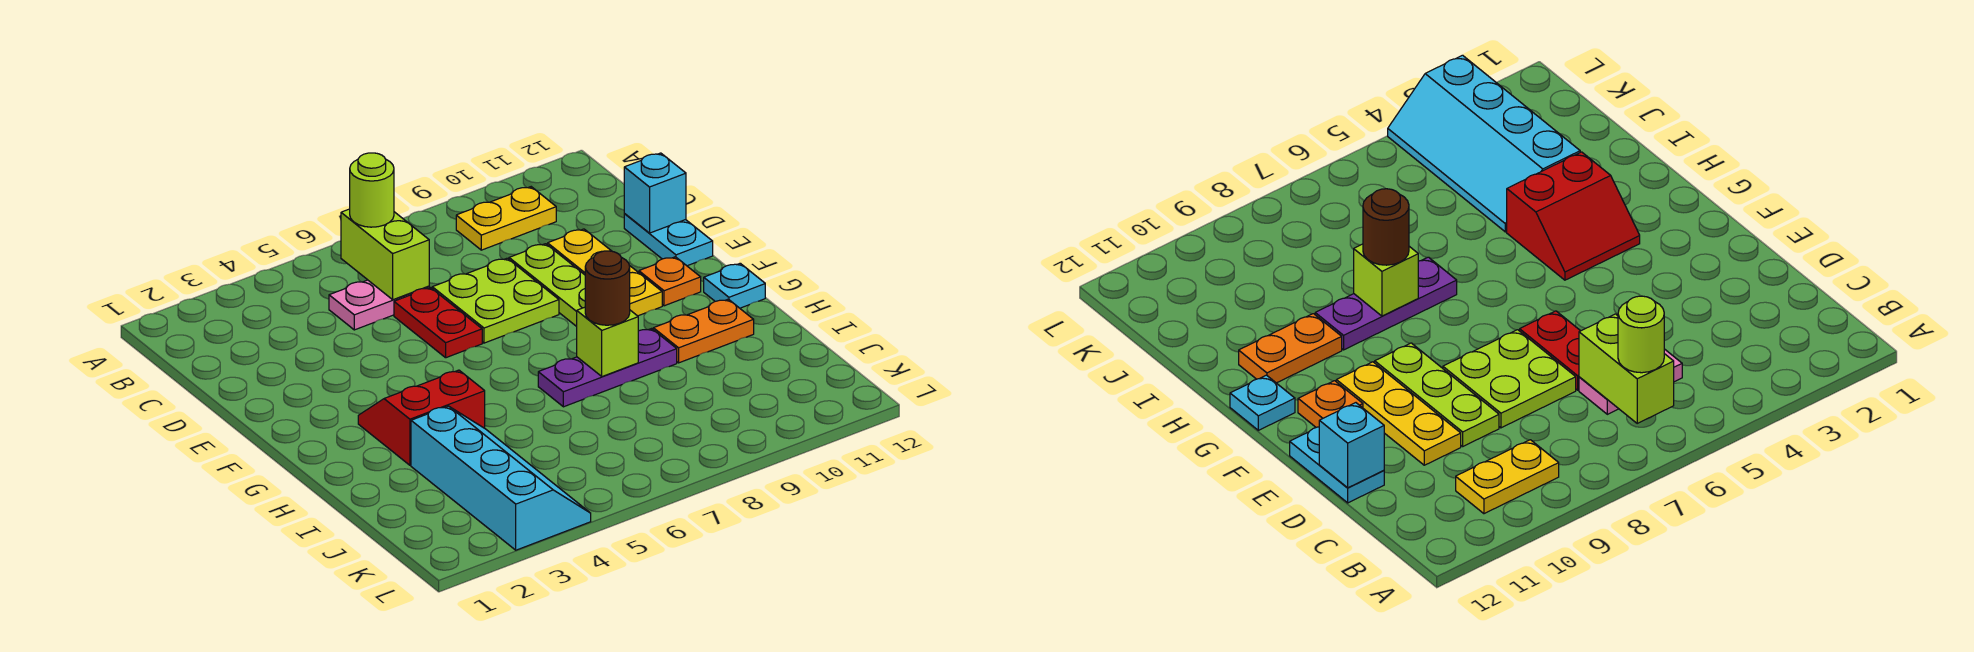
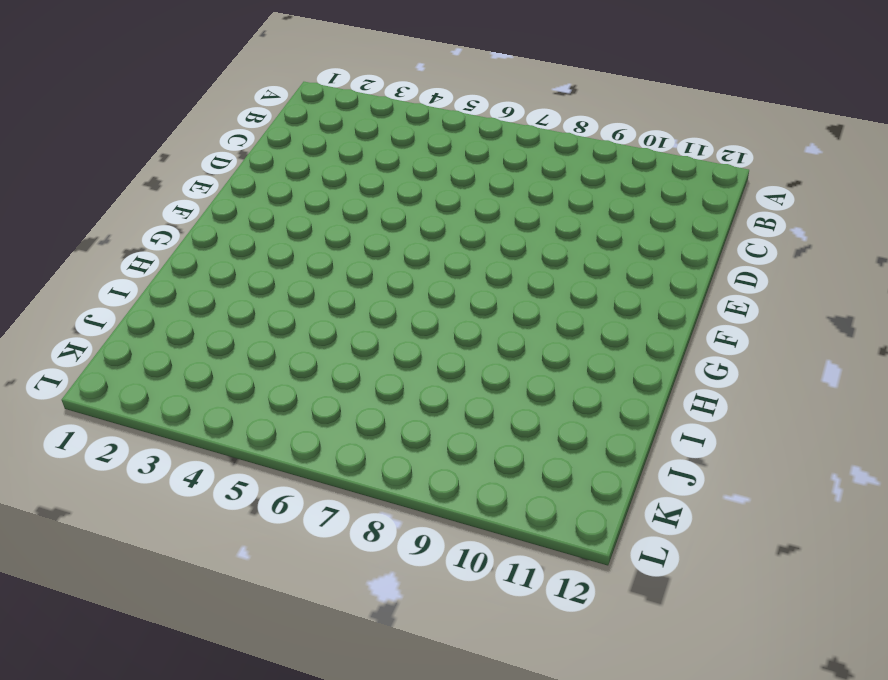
none -> yellow plate B9:B10 level 1
none -> pink plate C5:C6 level 1
none -> red plate D6:E6 level 1

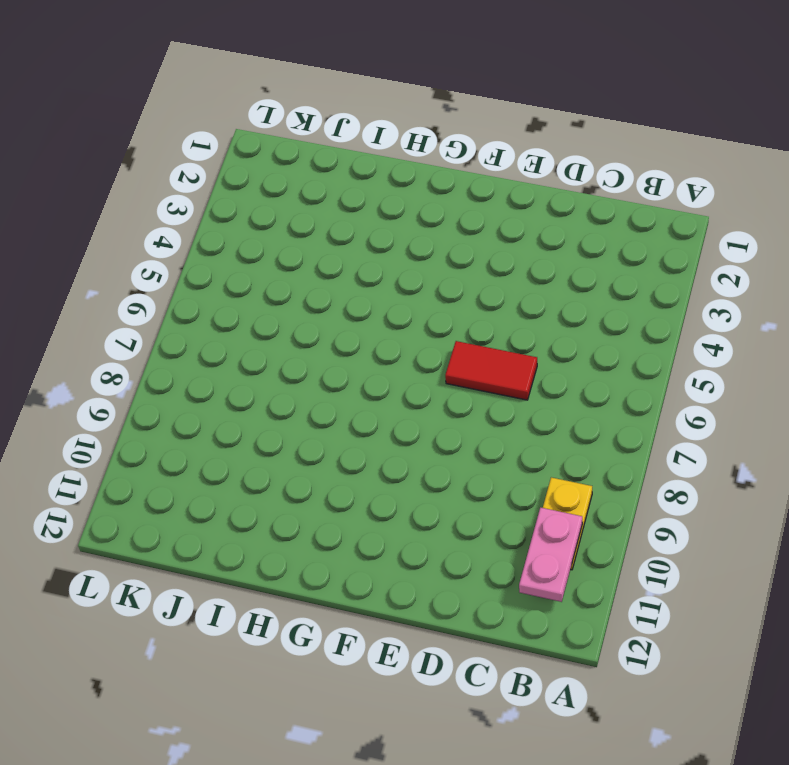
pink plate B10:B11 level 2 -> pink plate C5:C6 level 1
red tile D6:E6 level 1 -> red plate D6:E6 level 1
none -> lime plate D7:E8 level 1
none -> lime plate D9:F9 level 1
none -> yellow plate D10:F10 level 1

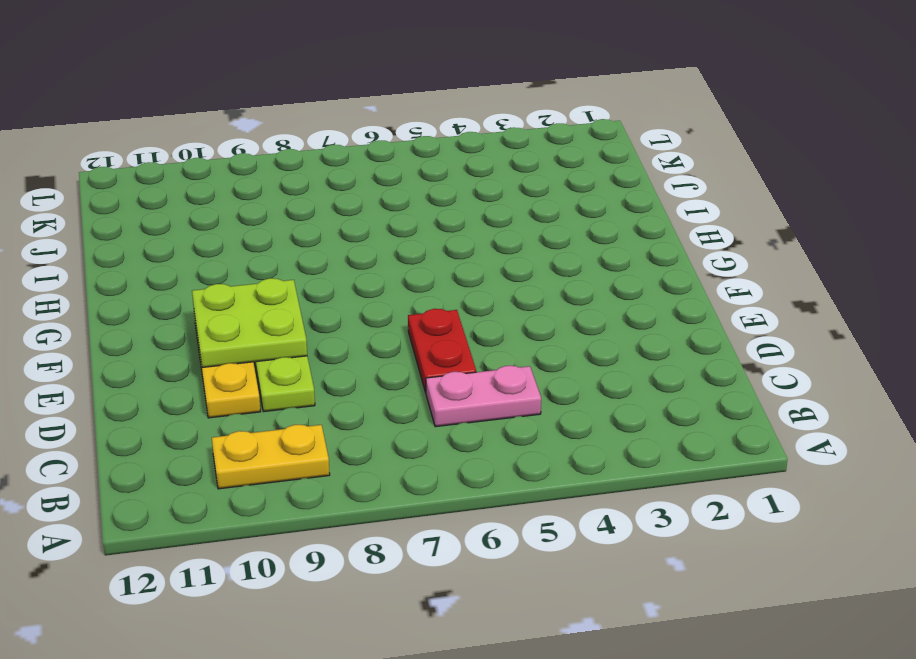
lime plate E9:F10 level 2 -> lime plate D7:E8 level 1
none -> cyan plate D12:E12 level 1
none -> orange plate F11 level 1
none -> red slope G3:H4 level 1 top H

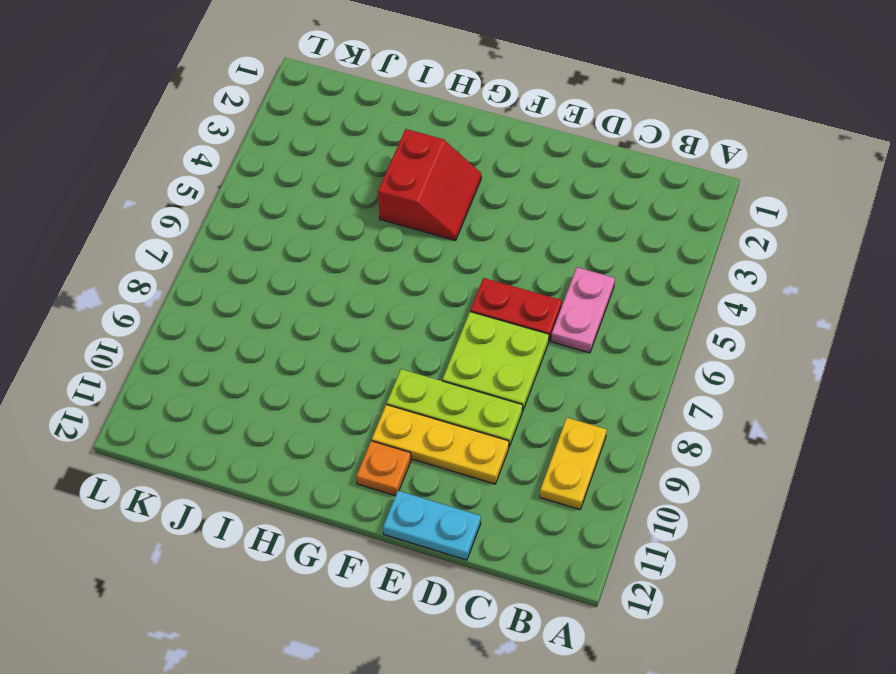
none -> cyan plate G12 level 1
none -> purple plate H7:H9 level 1
none -> orange plate H10:H11 level 1

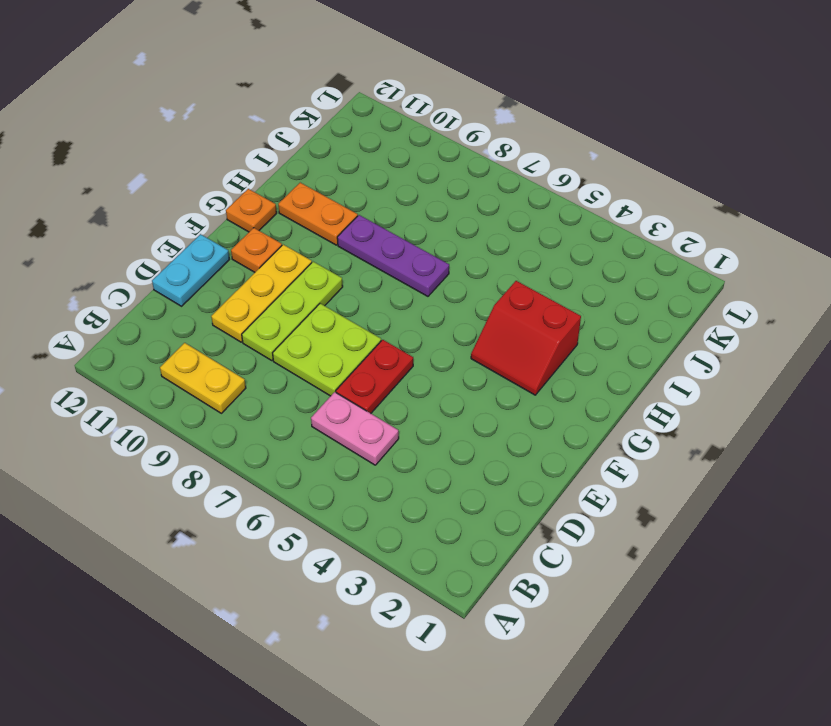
orange plate G12 level 1 -> cyan plate G12 level 1
none -> cyan slope I3:L4 level 1 top 3
none -> lime brick B6:C6 level 2
none -> cyan brick D12 level 2

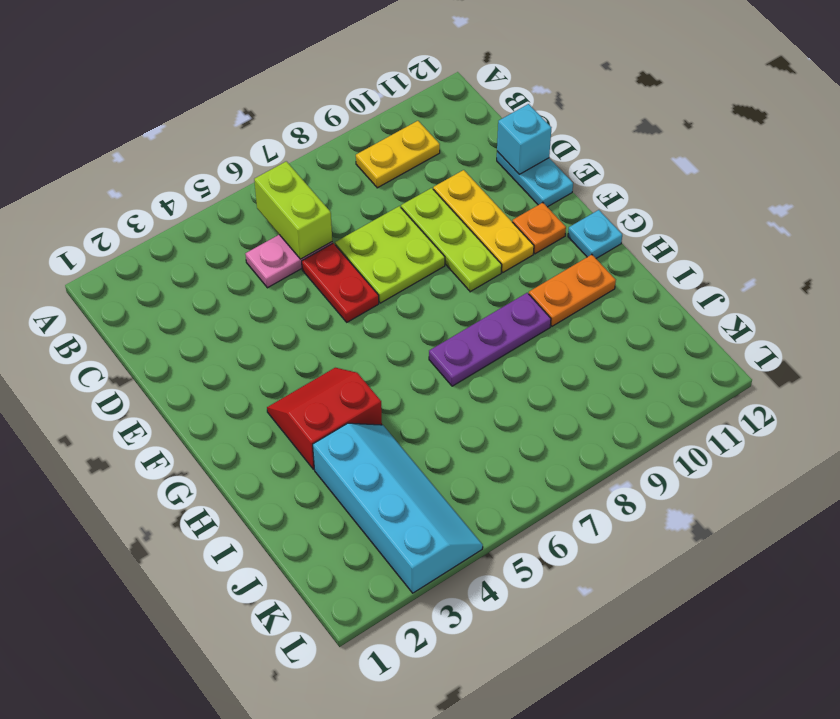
none -> lime brick H8 level 2
none -> lime round brick B6 level 3
none -> brown round brick H8 level 3

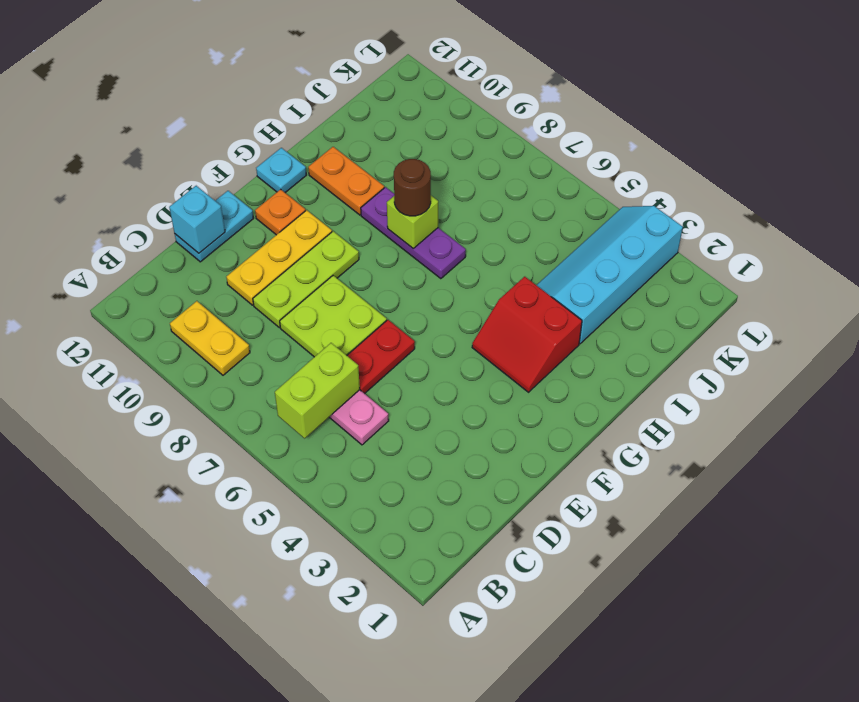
none -> lime round brick B6 level 3

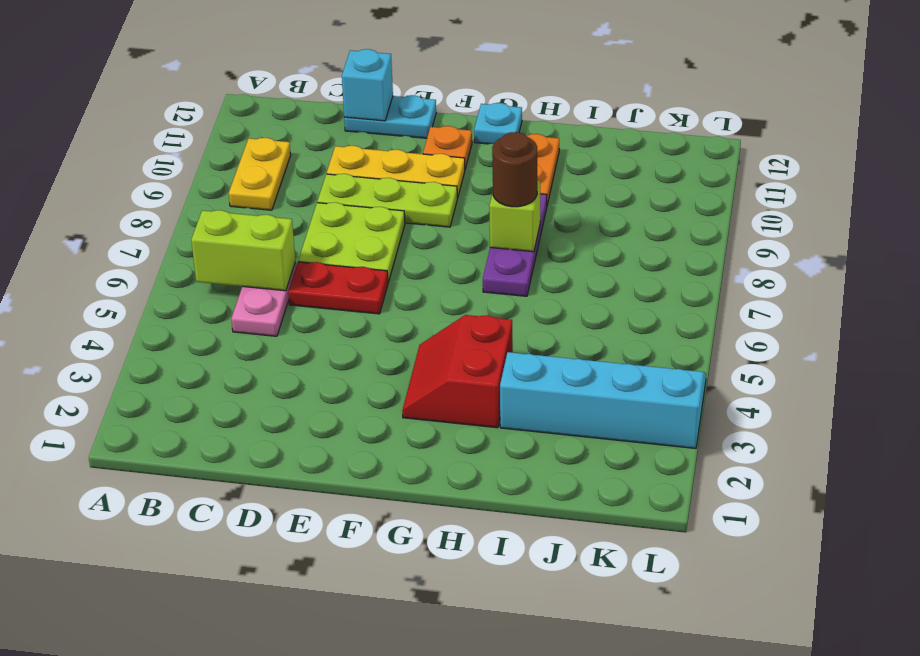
none -> lime round brick B6 level 3

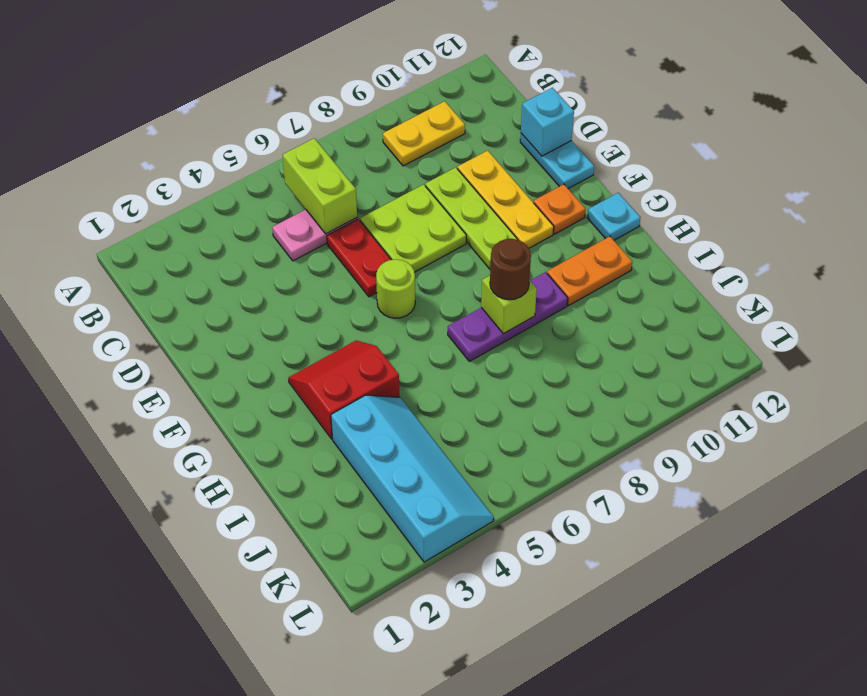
lime round brick F6 level 1 -> lime round brick B6 level 3

